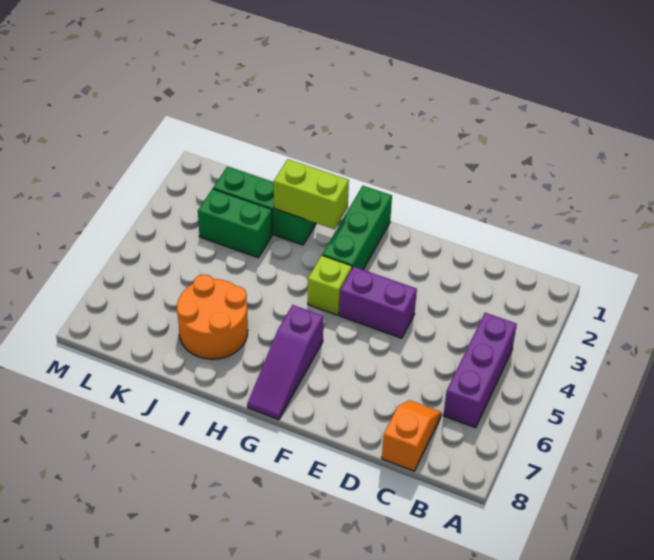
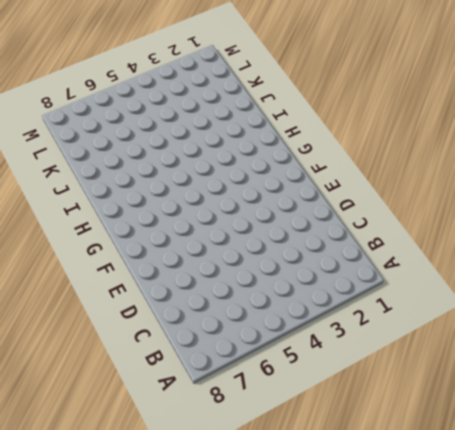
none -> purple brick B4:B6 level 1
none -> orange slope C7:C8 level 1 top 8

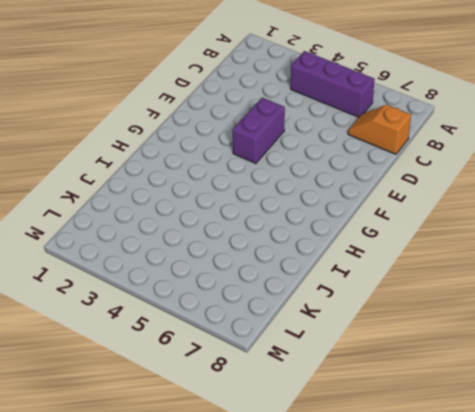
none -> green brick G1:G3 level 1
none -> lime brick G4 level 1

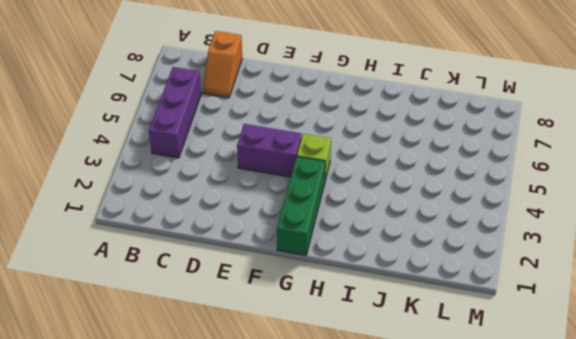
none -> purple slope G6:G8 level 1 top 6
none -> green brick I2:K2 level 1

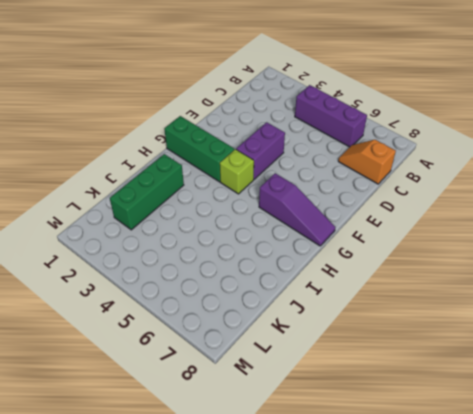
none -> orange round brick I6:J7 level 1
none -> green brick J3:K3 level 1

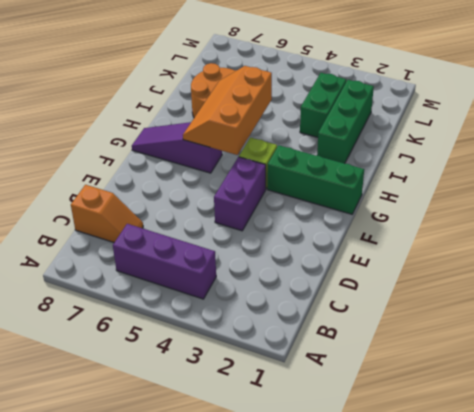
orange slope G5:I6 level 2 top 5 -> none
none -> lime brick H2:I2 level 2

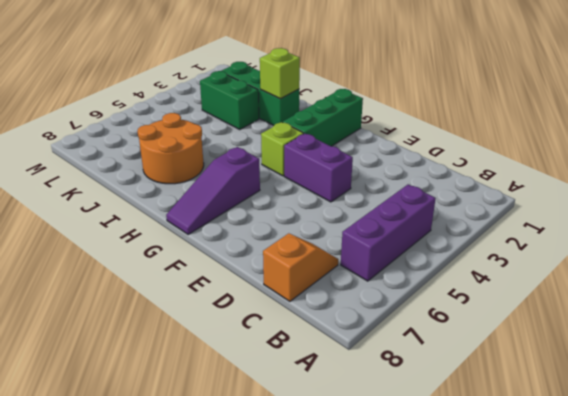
lime brick I2 level 2 -> lime brick H2:I2 level 2

